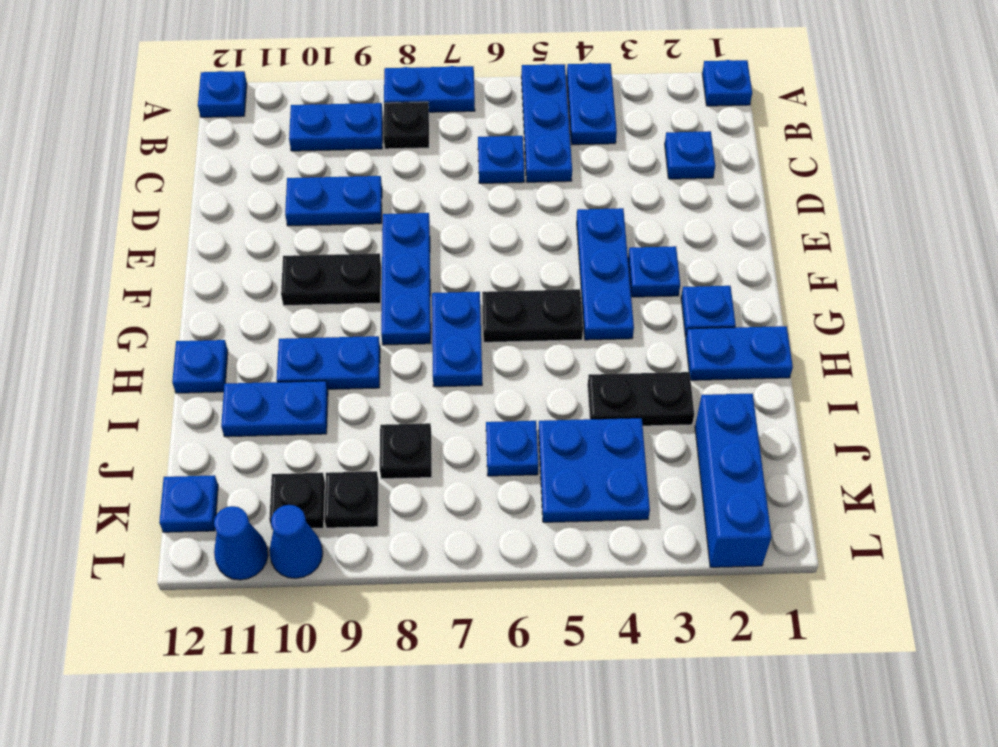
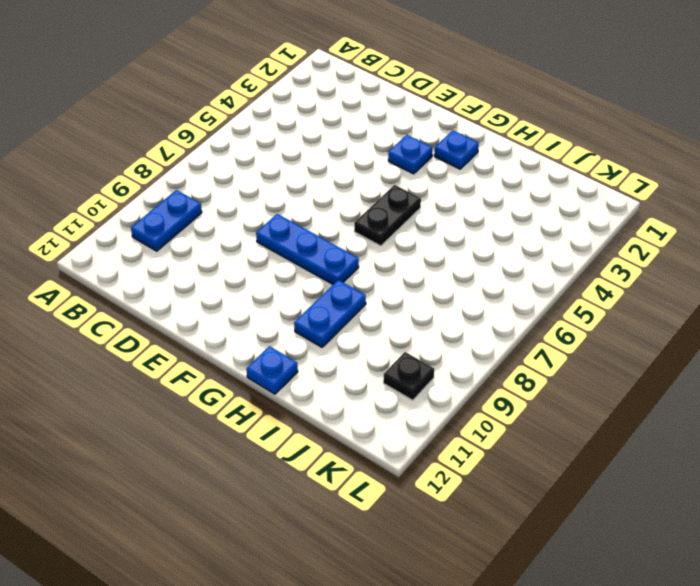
none -> blue plate A1 level 1
none -> blue plate A4:B4 level 1
none -> blue plate A5:C5 level 1
none -> blue plate A7:A8 level 1

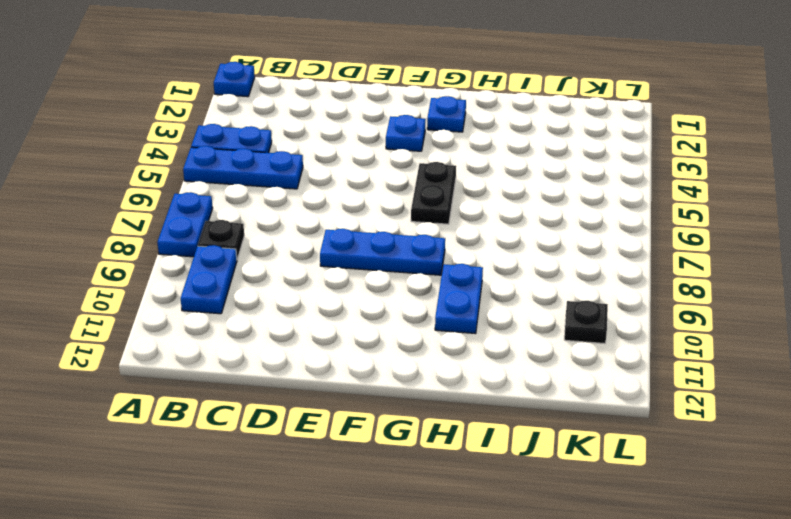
none -> blue plate A12 level 1
none -> blue plate C2 level 1
none -> blue plate C6 level 1
none -> blue plate D9:D10 level 1

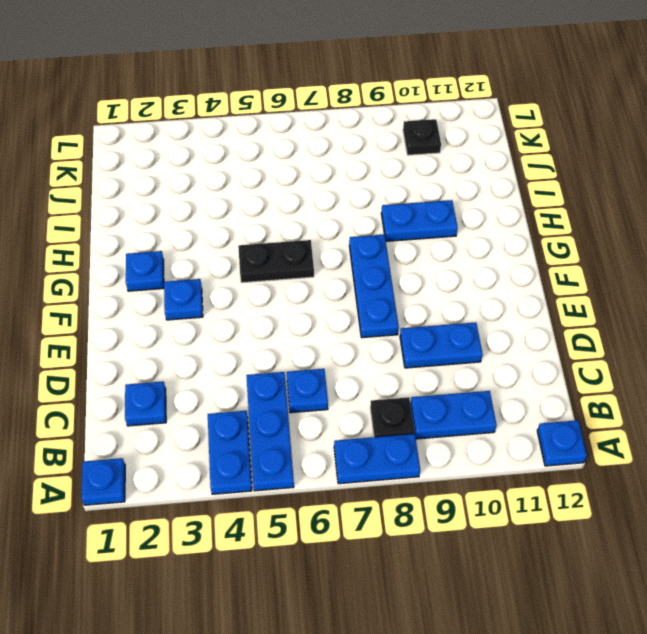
none -> blue plate E4:G4 level 1
none -> black plate F9:F10 level 1
none -> blue plate G7:H7 level 1
none -> blue plate H1:H2 level 1

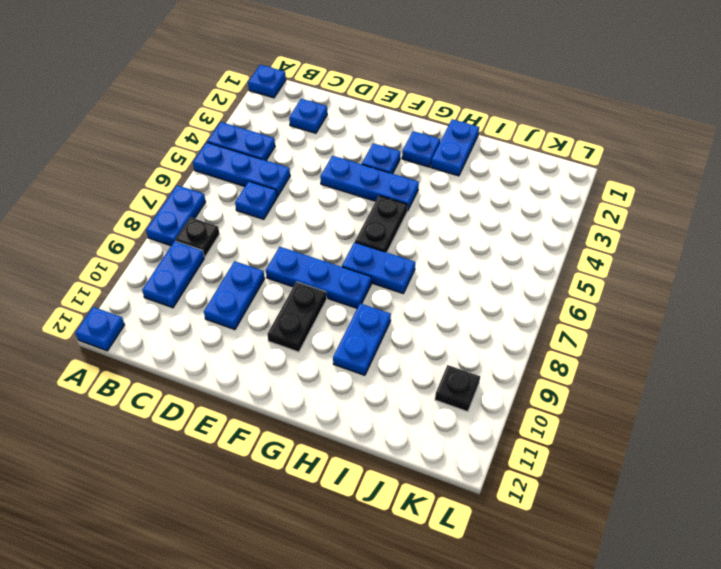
none -> blue plate H12 level 1
none -> black plate I3:I4 level 1
none -> blue plate I10:I11 level 1
none -> blue brick J2:L2 level 1

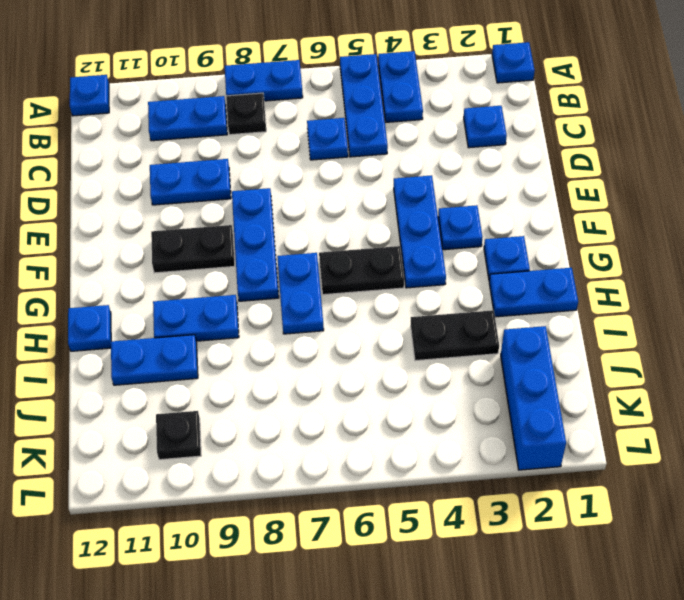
none -> blue plate J4:K5 level 1
none -> blue plate J6 level 1
none -> black plate J8 level 1
none -> black plate K9 level 1

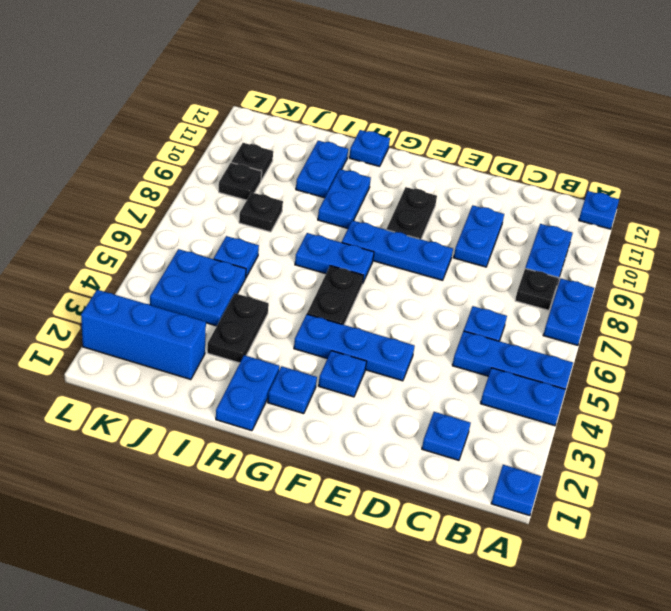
none -> blue plate K12 level 1
none -> blue cone L10 level 1
none -> blue cone L11 level 1

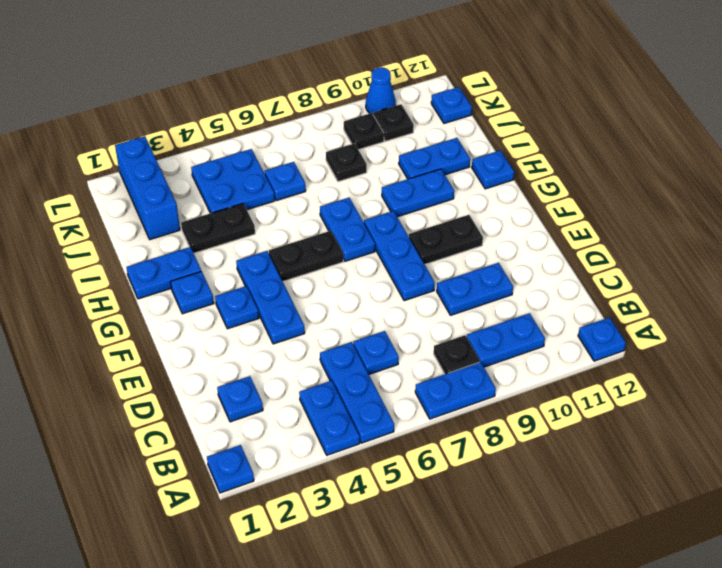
none -> blue cone L11 level 1

